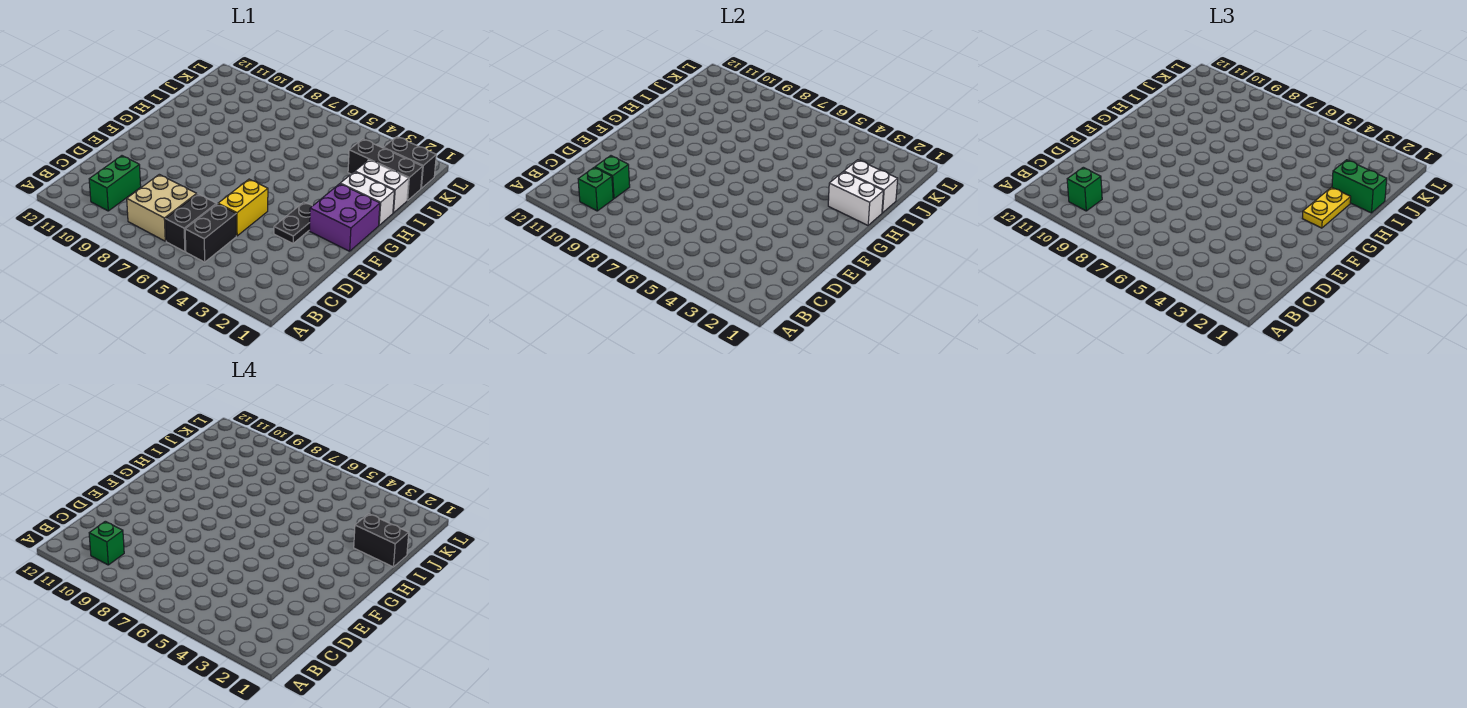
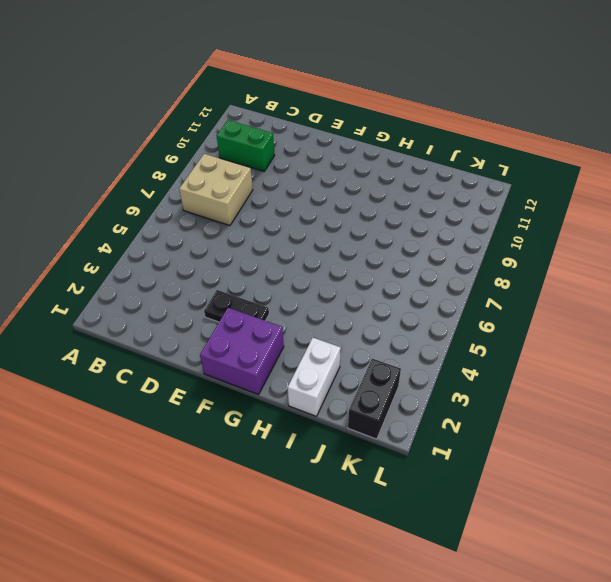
none -> black brick B5:C5 level 1
none -> black brick B6:C6 level 1
none -> yellow brick D5:E5 level 1

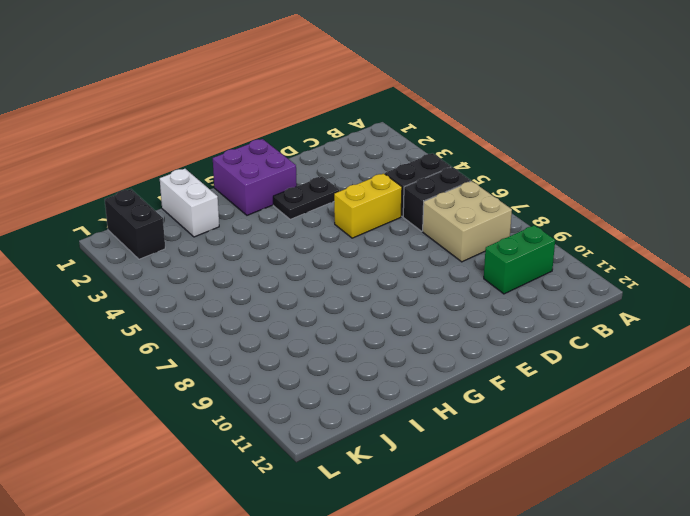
none -> white brick H1:H2 level 1
none -> black brick J1:J3 level 1
none -> green brick B10 level 2

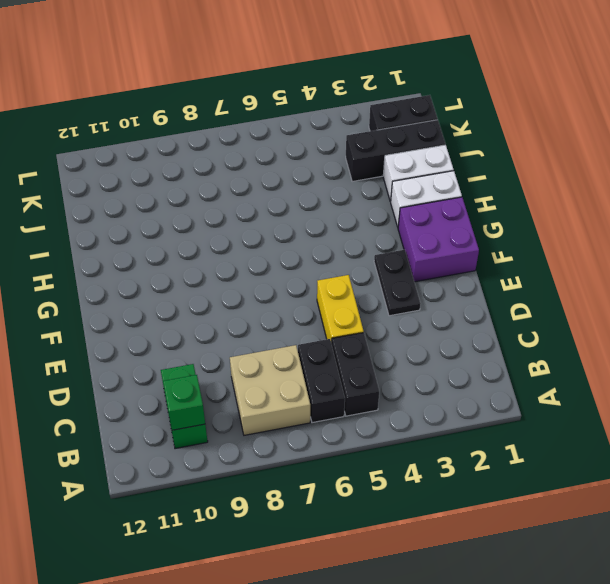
none -> green brick C10 level 2
none -> white brick H1:H2 level 2
none -> white brick I1:I2 level 2

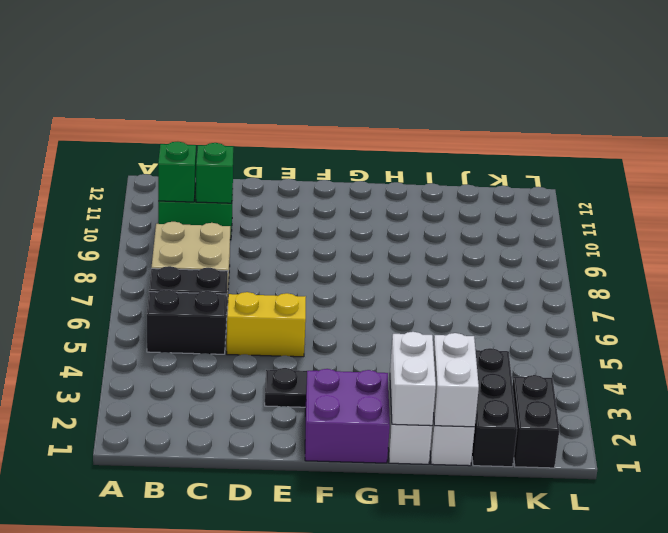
none -> green brick B10 level 3
none -> yellow plate G2:H2 level 3
none -> green brick I1:I2 level 3

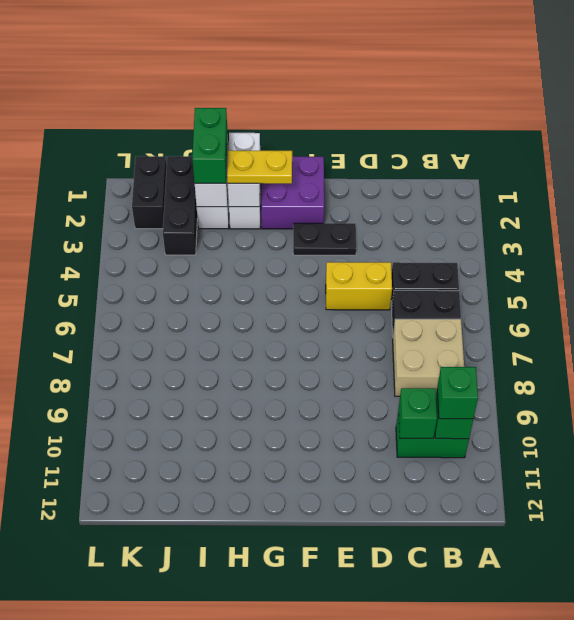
none -> green brick B10 level 4
none -> black brick I1:I2 level 4

